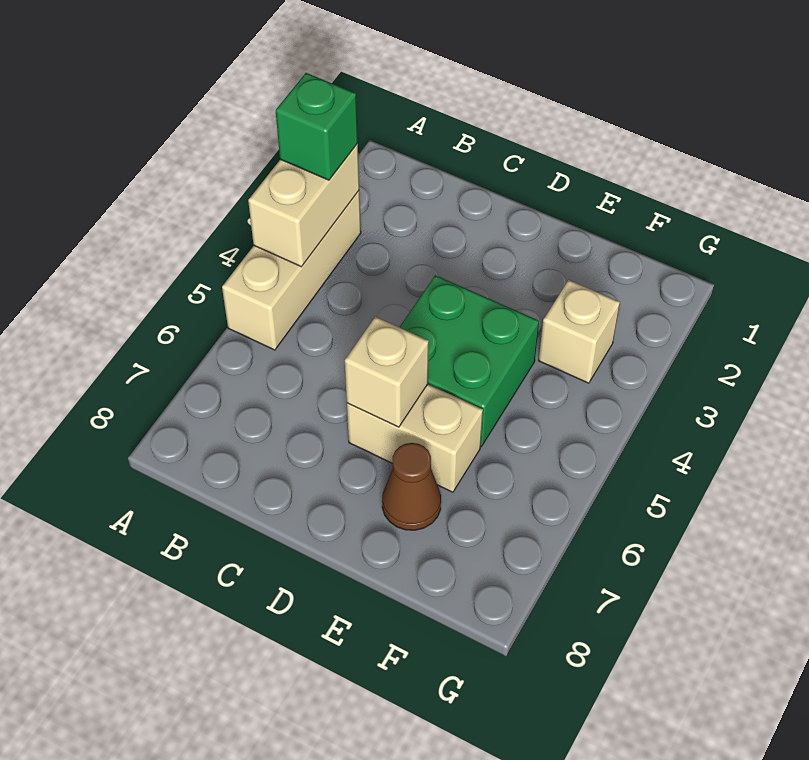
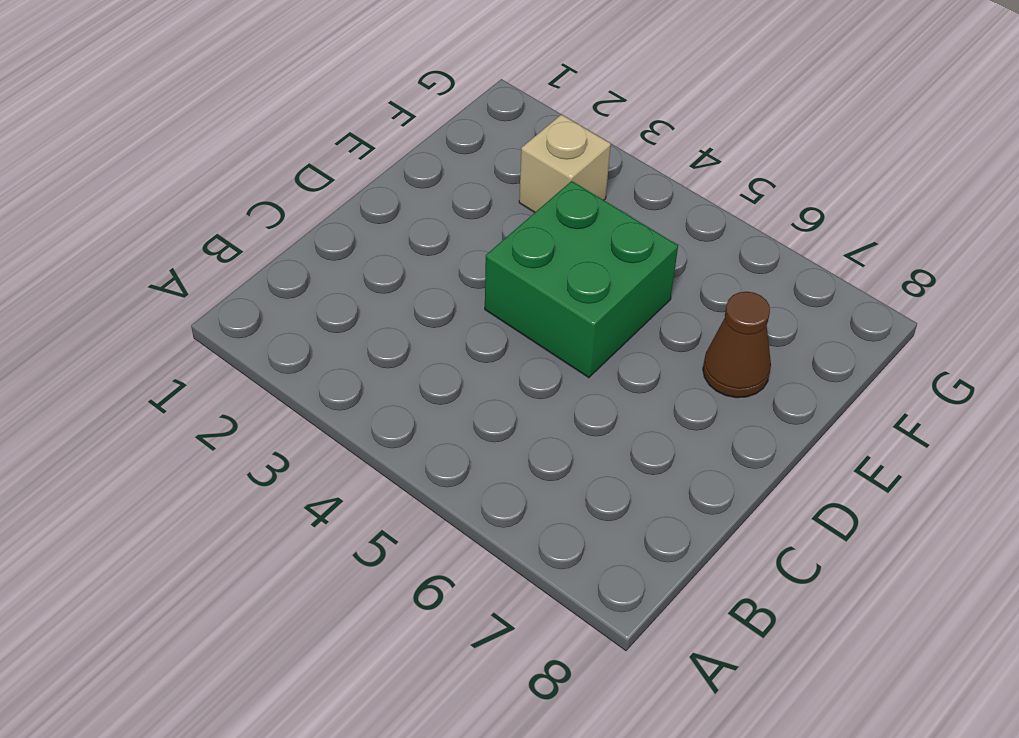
none -> tan brick A3:A5 level 1
none -> tan brick D6:E6 level 1

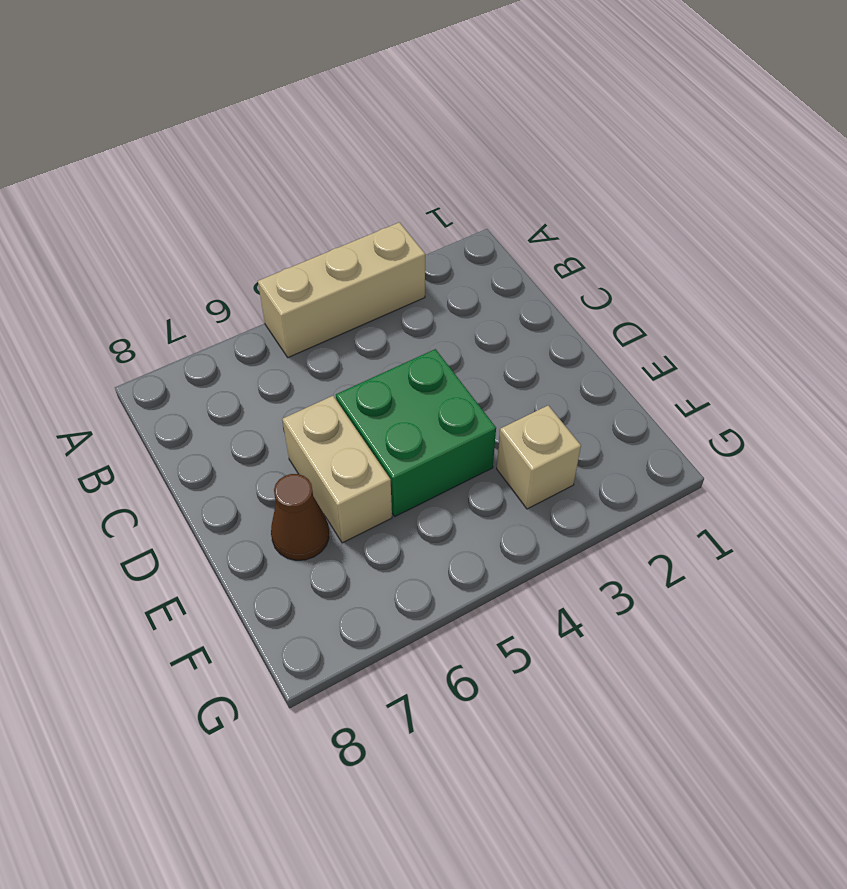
none -> tan brick A3:A4 level 2
none -> tan brick D6 level 2

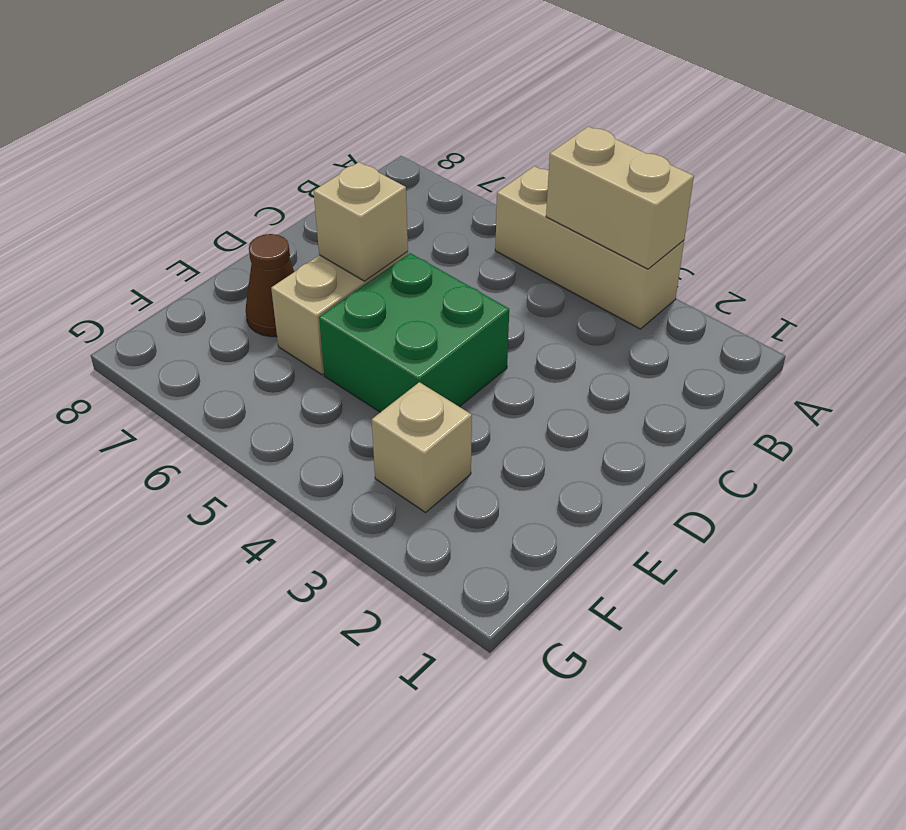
none -> green brick A3 level 3

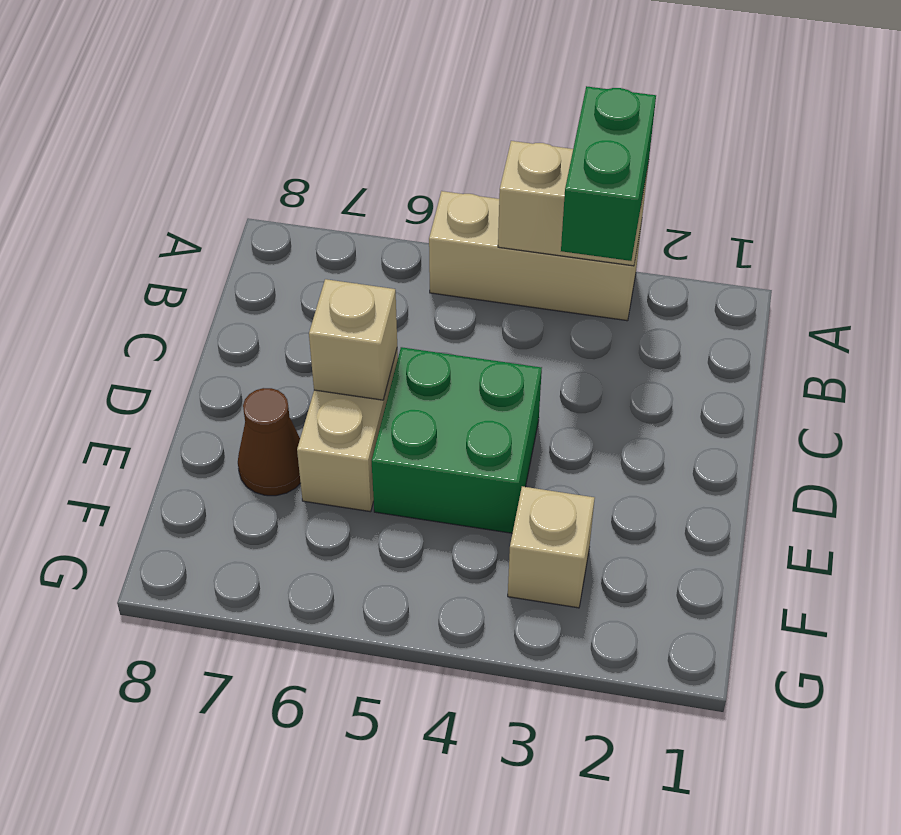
green brick A3:B3 level 3 -> green brick A3 level 3

